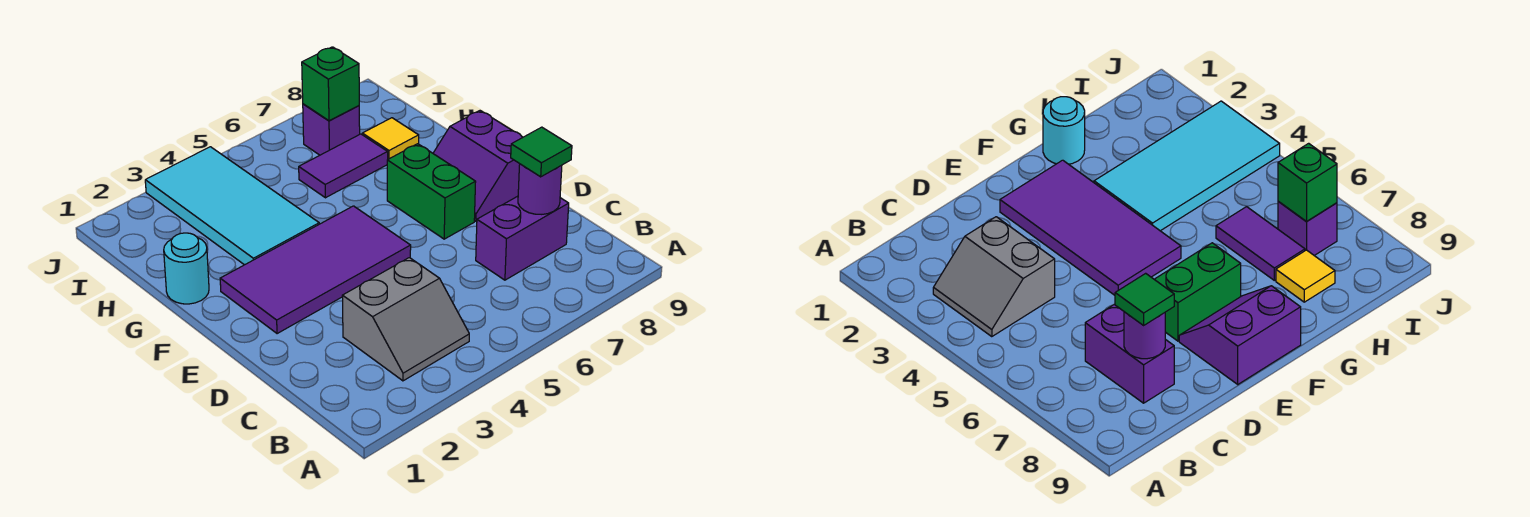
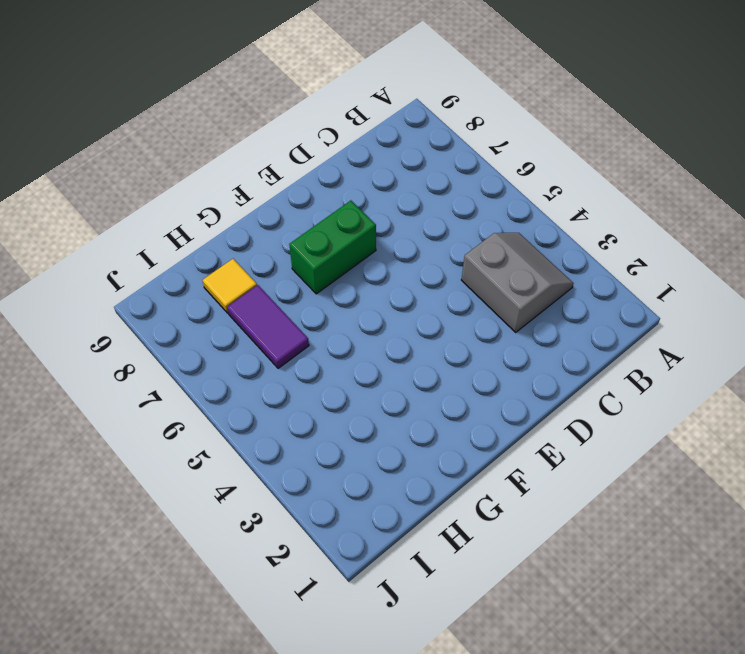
none -> purple brick C7:C8 level 1
none -> purple tile E2:F5 level 1
none -> purple slope E8:F9 level 1 top 9

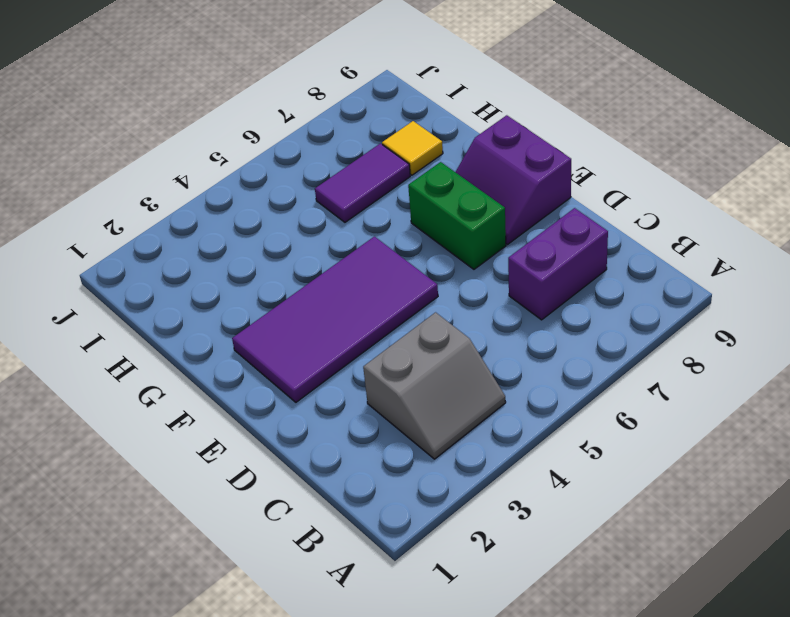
none -> cyan round brick G1 level 1
none -> cyan tile G3:J4 level 1
none -> purple brick I7 level 1

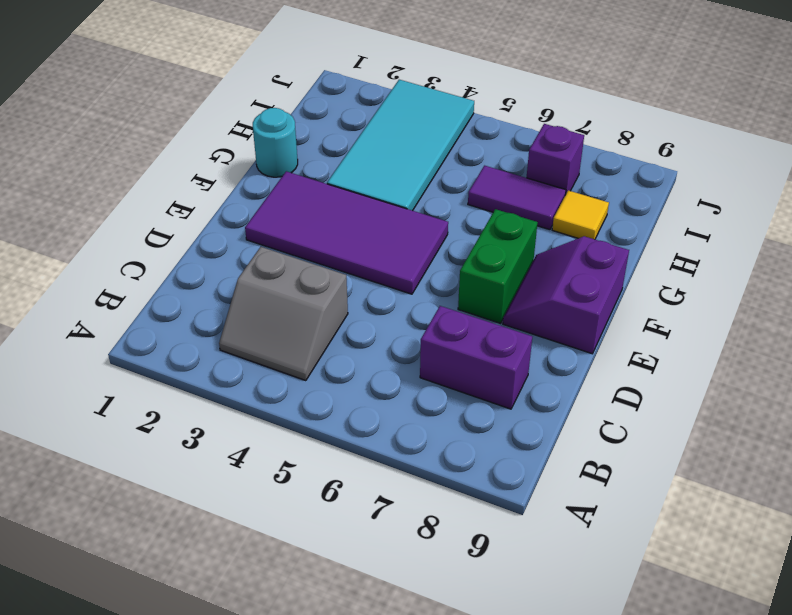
none -> purple round brick C8 level 2
none -> green brick I7 level 2
none -> green tile C8 level 3

